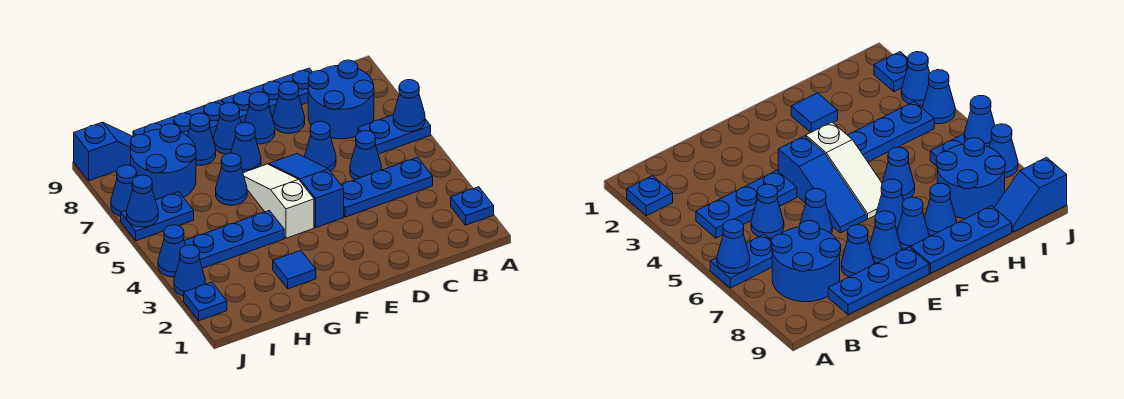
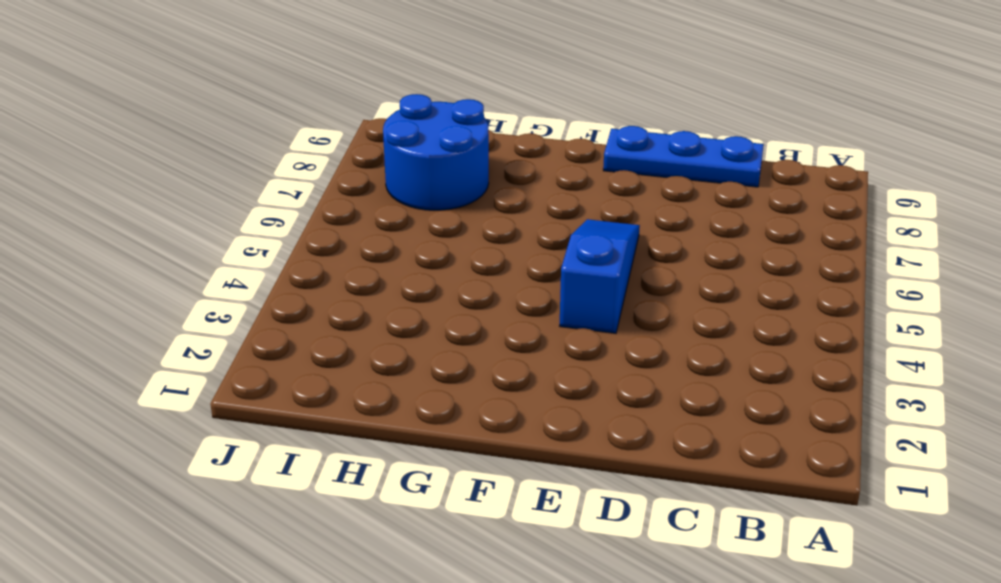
none -> blue plate A2 level 1
none -> blue plate A6:B6 level 1
none -> blue plate B4:D4 level 1

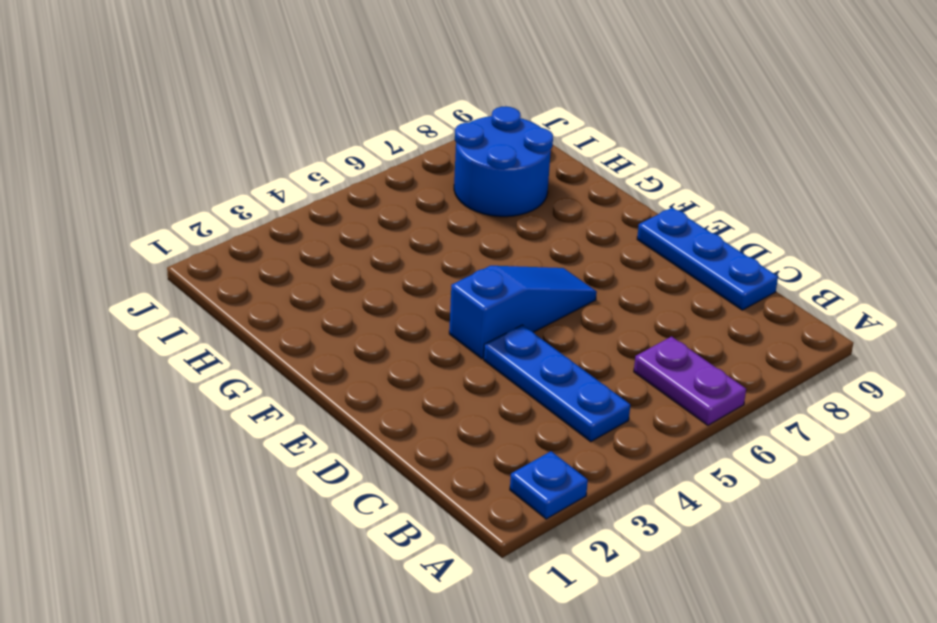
purple plate A6:B6 level 1 -> blue plate A6:B6 level 1
none -> blue round brick B7:C8 level 1
none -> blue cone C5 level 1
none -> blue cone D6 level 1

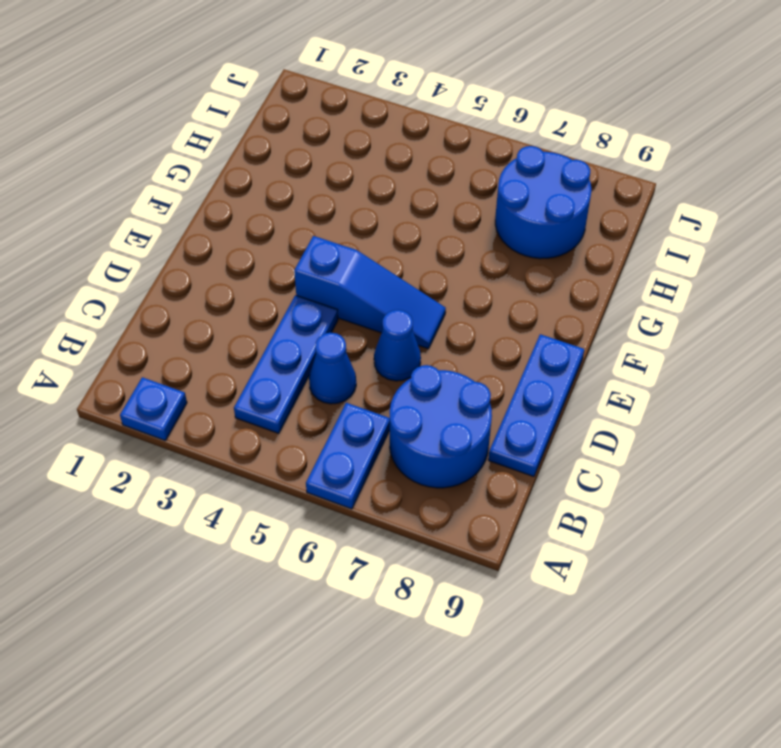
none -> blue cone D8 level 1
none -> blue cone E8 level 1
none -> white slope F4:F6 level 1 top 4

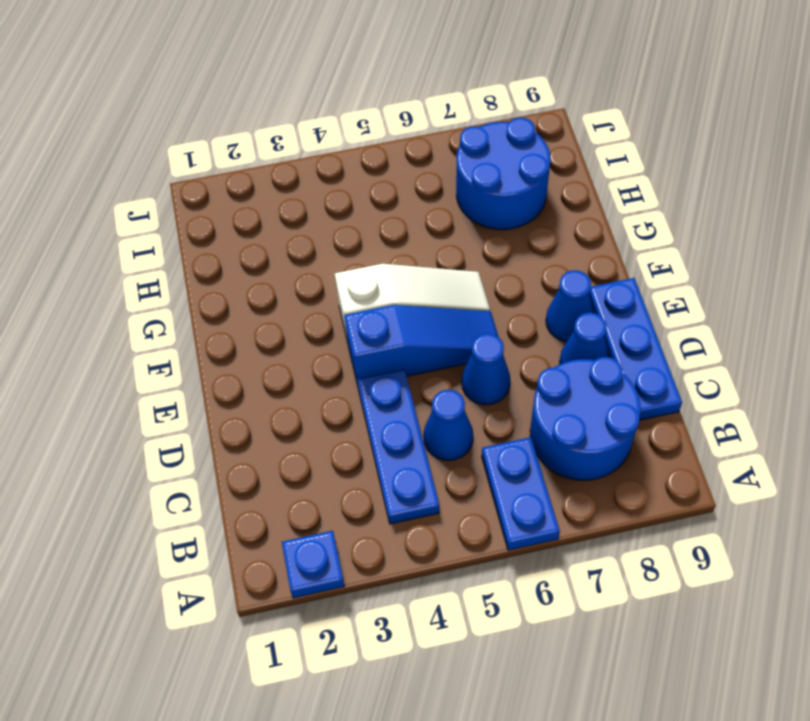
none -> blue cone F7 level 1
none -> blue cone F8 level 1
none -> blue plate F9:H9 level 1

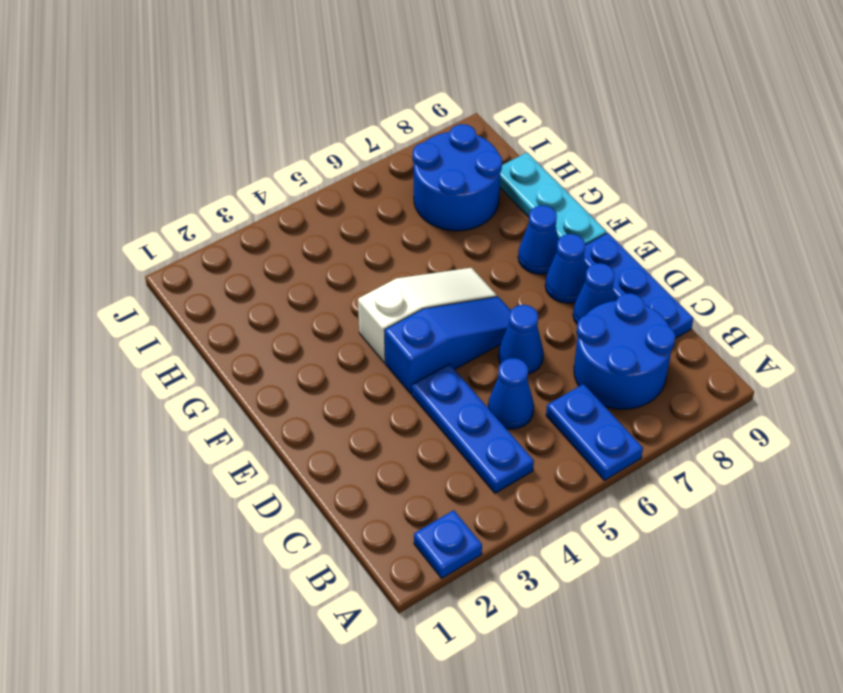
cyan plate F9:H9 level 1 -> blue plate F9:H9 level 1
none -> blue cone F7 level 1
none -> blue tile G2 level 1
none -> blue plate G4:I4 level 1

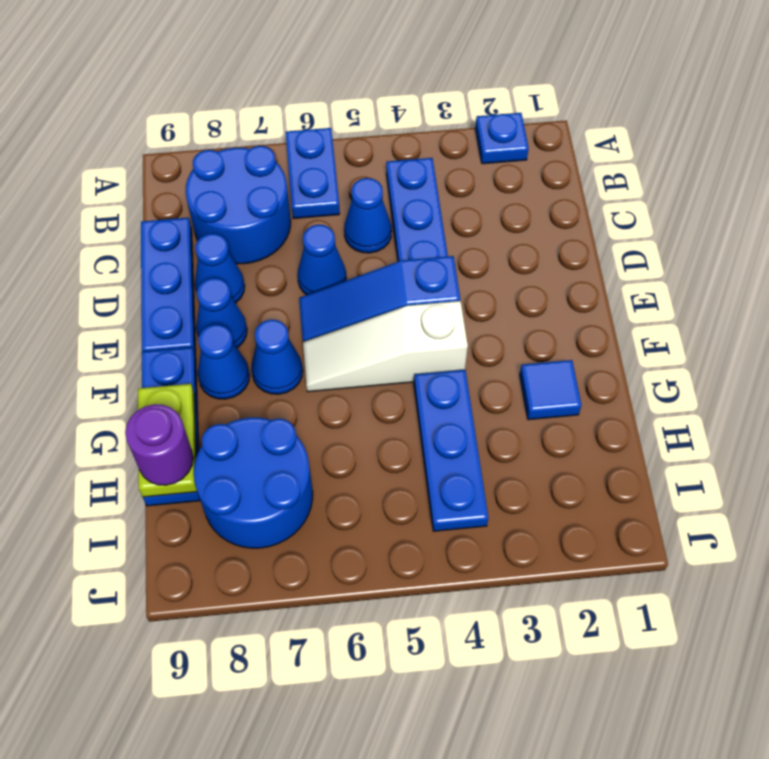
lime plate G9:H9 level 2 -> none
purple round brick H9 level 3 -> none
none -> blue cone G6 level 1
none -> blue cone G8 level 1
none -> blue plate I6:J6 level 1

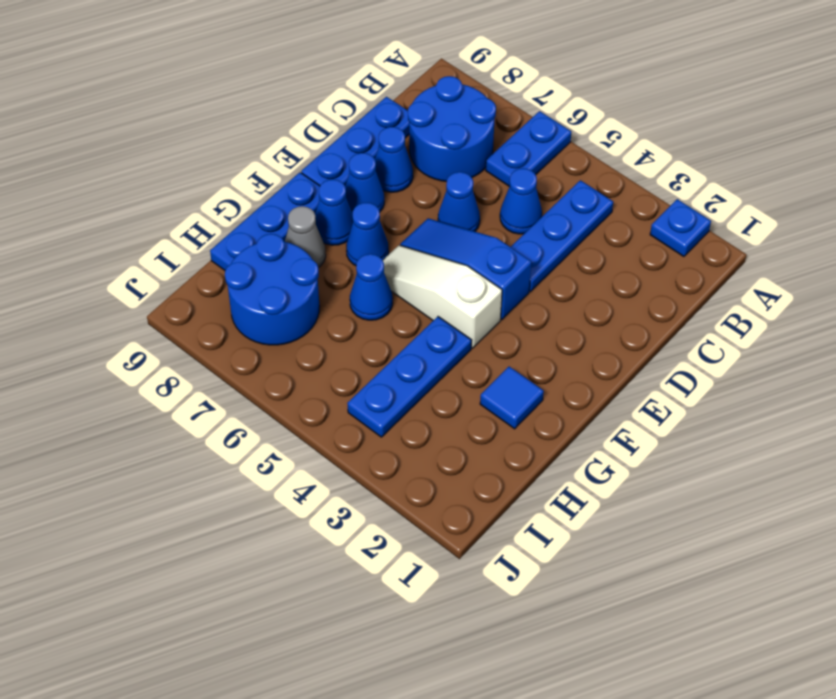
grey cone G8 level 1 -> blue cone G8 level 1
none -> blue plate I6:J6 level 1
none -> blue slope I9:J9 level 1 top J
none -> blue plate J2 level 1

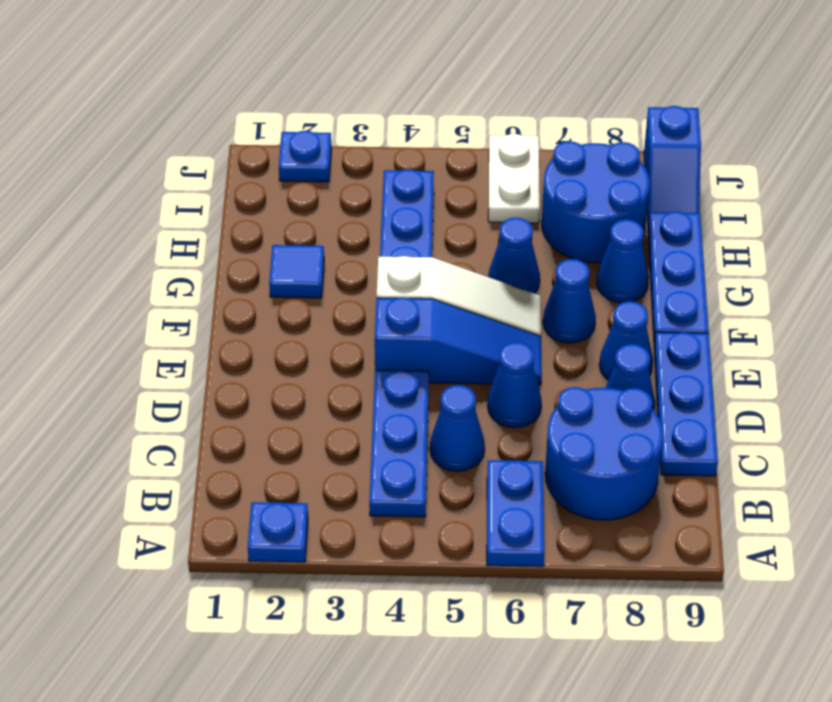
white plate I6:J6 level 1 -> blue plate I6:J6 level 1
none -> blue cone F8 level 1
none -> blue cone J3 level 1
none -> blue cone J4 level 1

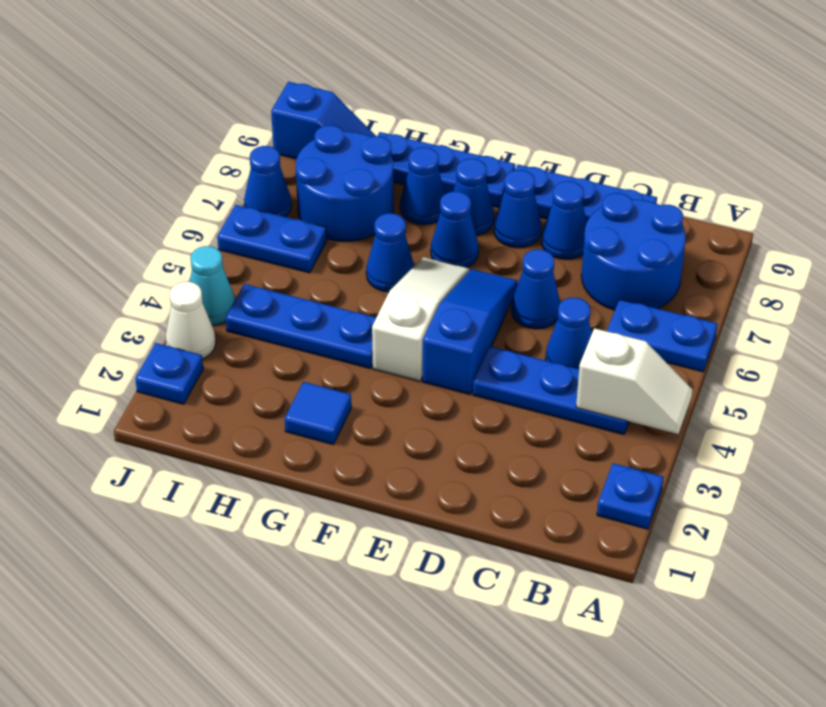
white slope A4:B4 level 2 top B -> none
white cone J3 level 1 -> blue cone J3 level 1
cyan cone J4 level 1 -> blue cone J4 level 1
none -> blue cone A6 level 2
none -> blue cone J6 level 2

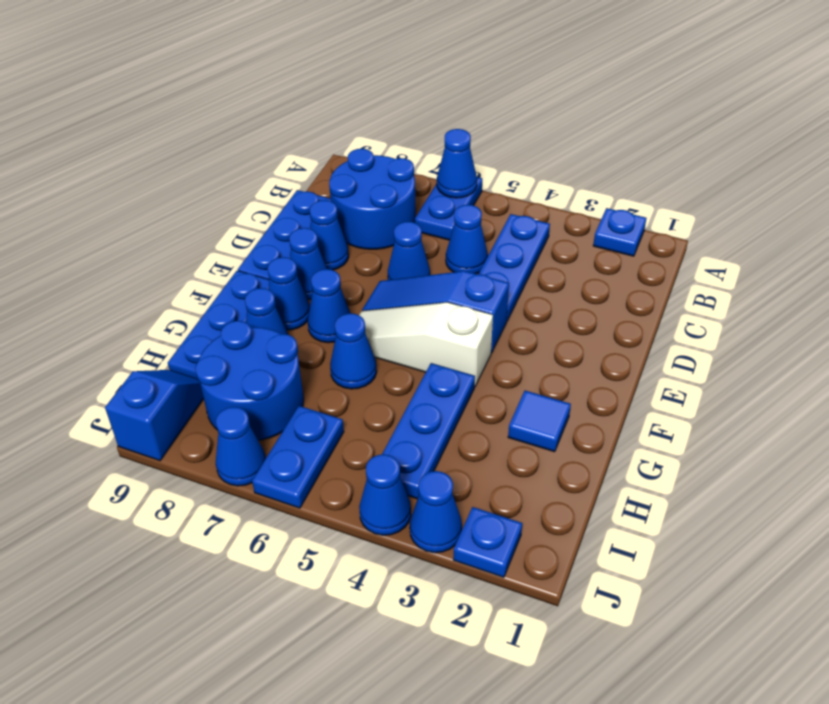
none -> blue cone J6 level 2

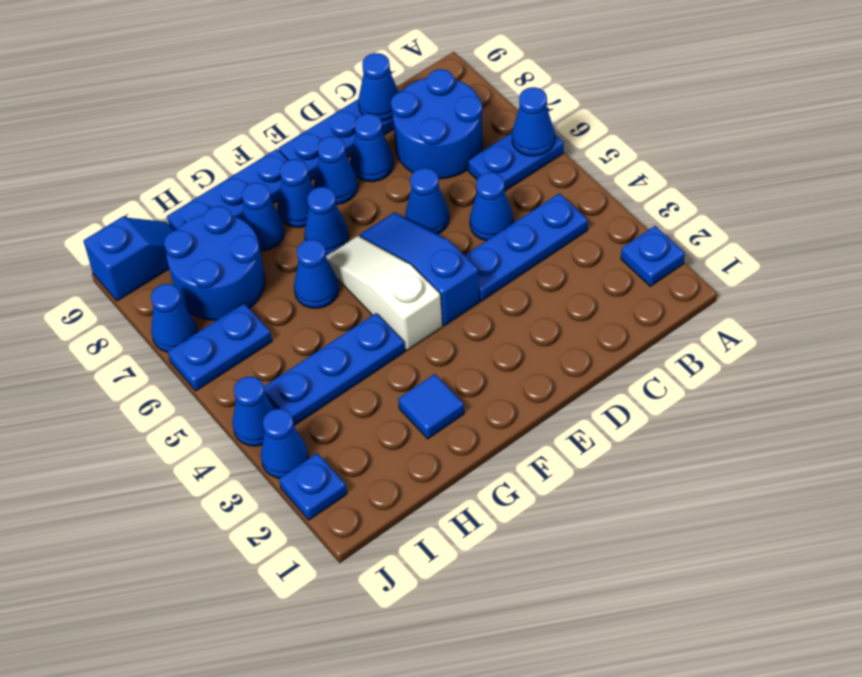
blue cone C9 level 2 -> blue cone J6 level 2

